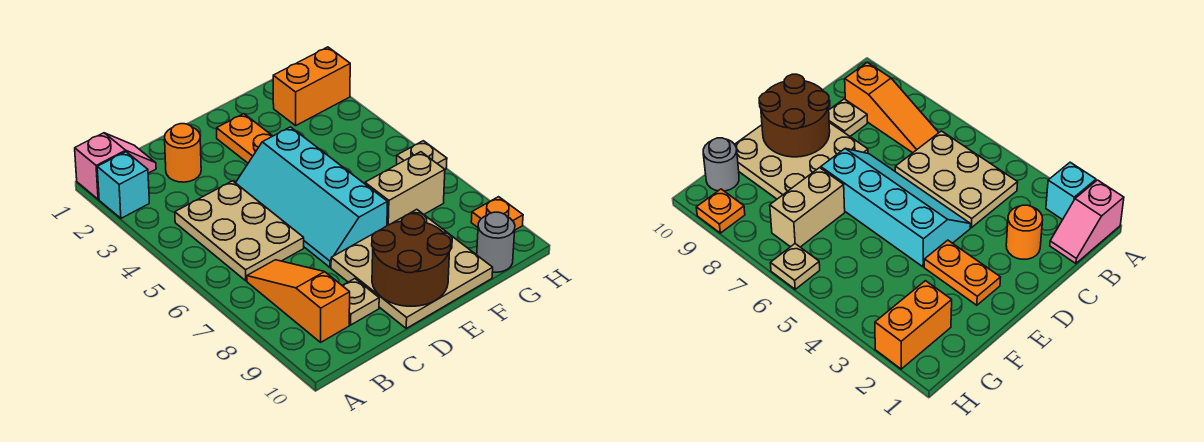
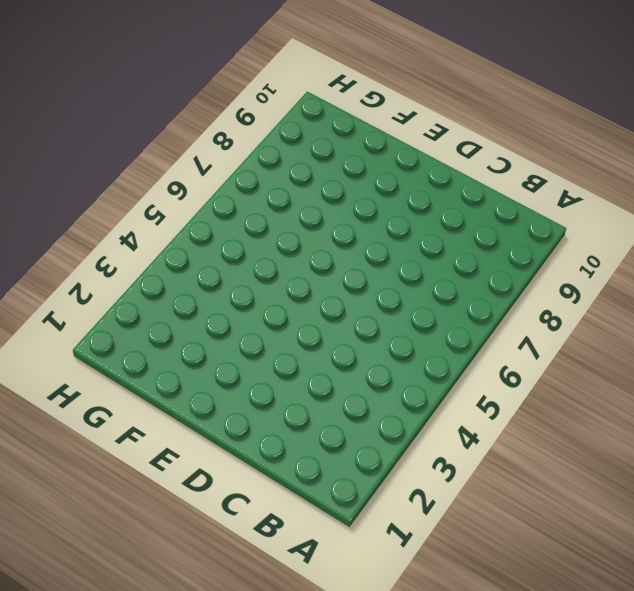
none -> pink slope A1:B1 level 1 top A
none -> cyan brick A2 level 1
none -> tan plate B4:C6 level 1

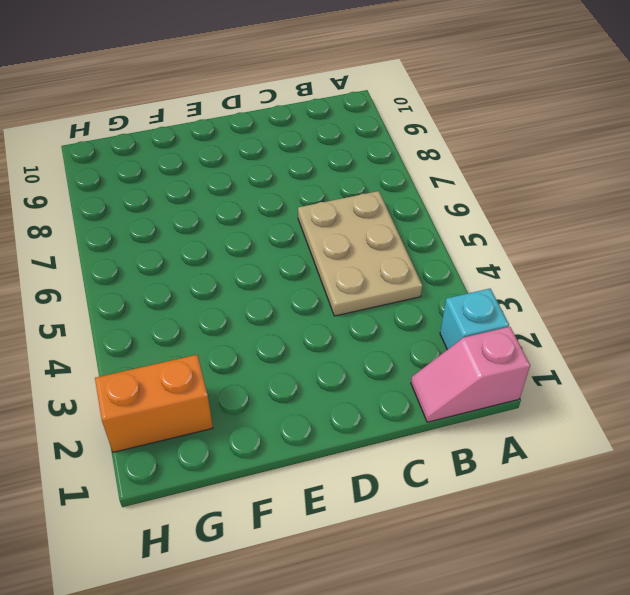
none -> orange slope B7:B9 level 1 top 9
none -> orange round brick C2 level 1
none -> tan plate C9 level 1

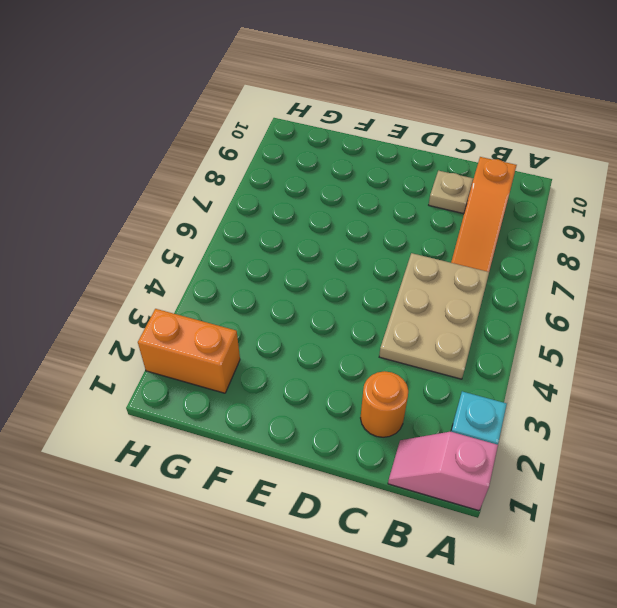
none -> cyan slope D4:E7 level 1 top E
none -> tan plate D8:F10 level 1
none -> orange plate E2:E3 level 1

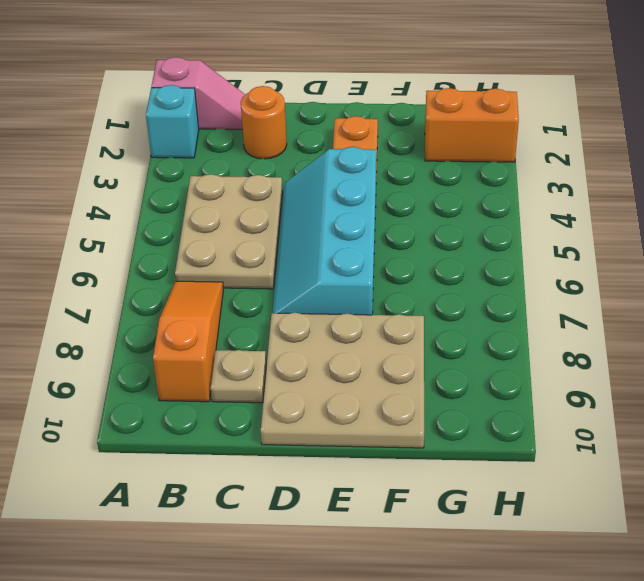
none -> tan brick F7:G7 level 1
none -> grey round brick G10 level 1
none -> tan plate H6 level 1

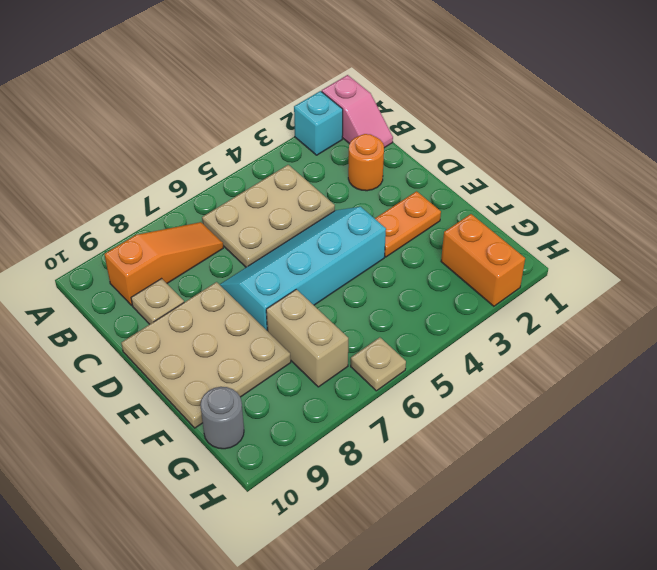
none -> orange plate H9 level 1
none -> brown round brick D9:E10 level 2

